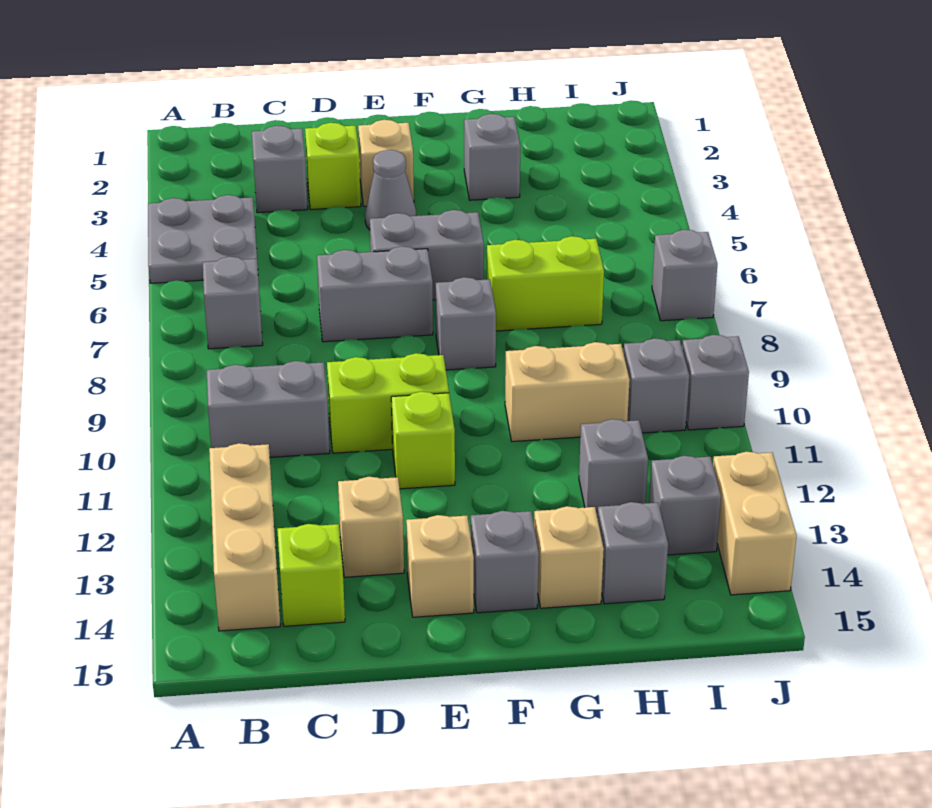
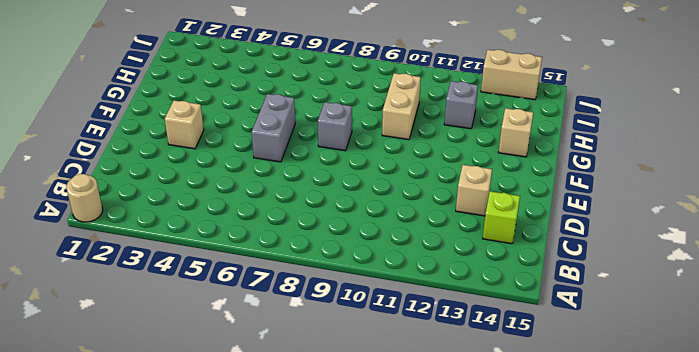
tan round brick A1 level 1 -> none
none -> grey plate A4:B5 level 1
none -> grey brick B7 level 1
none -> grey brick B10:C10 level 1

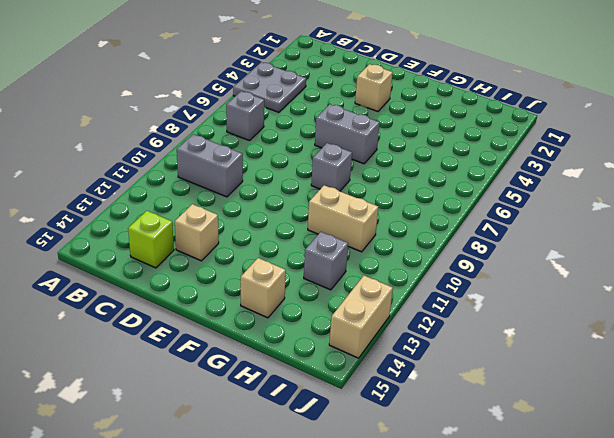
none -> tan brick B12:B14 level 1
none -> grey brick C3 level 1
none -> lime brick D3 level 1

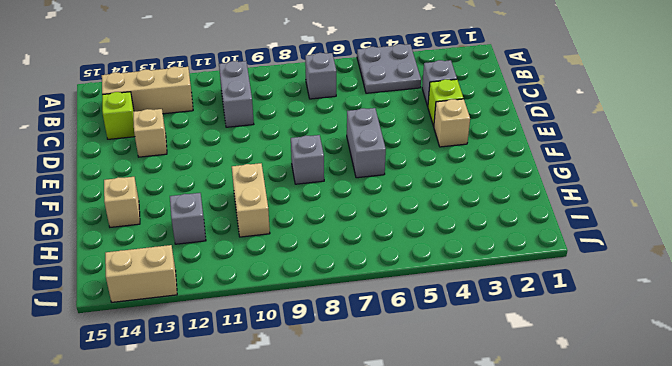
none -> grey brick D7:E7 level 1
none -> lime brick D10:E10 level 1
none -> grey cone E4 level 1

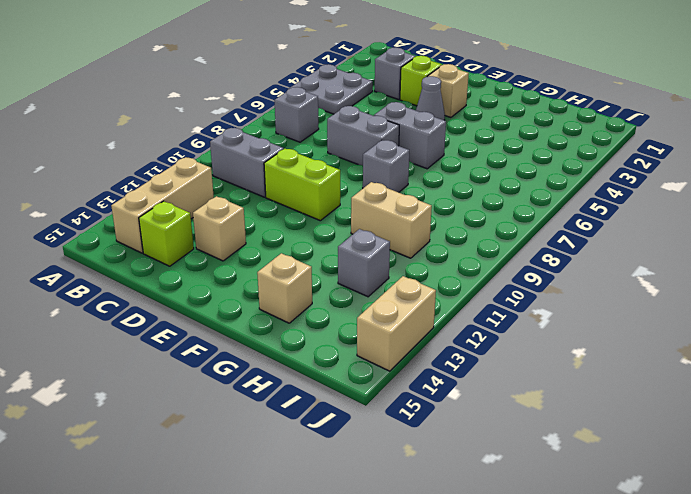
none -> lime brick E11 level 1
none -> tan brick E14 level 1
none -> grey brick F14 level 1

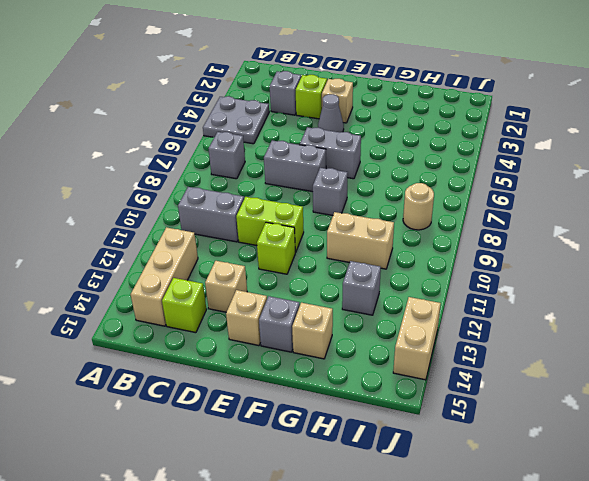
tan round brick I8 level 1 -> none
none -> grey brick G3 level 1
none -> lime brick G7:H7 level 1
none -> grey brick H14 level 1

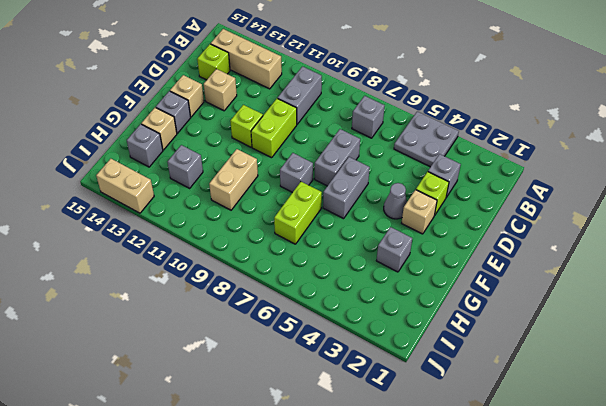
none -> grey brick I10 level 1
none -> grey brick I13 level 1
none -> grey brick J7 level 1

